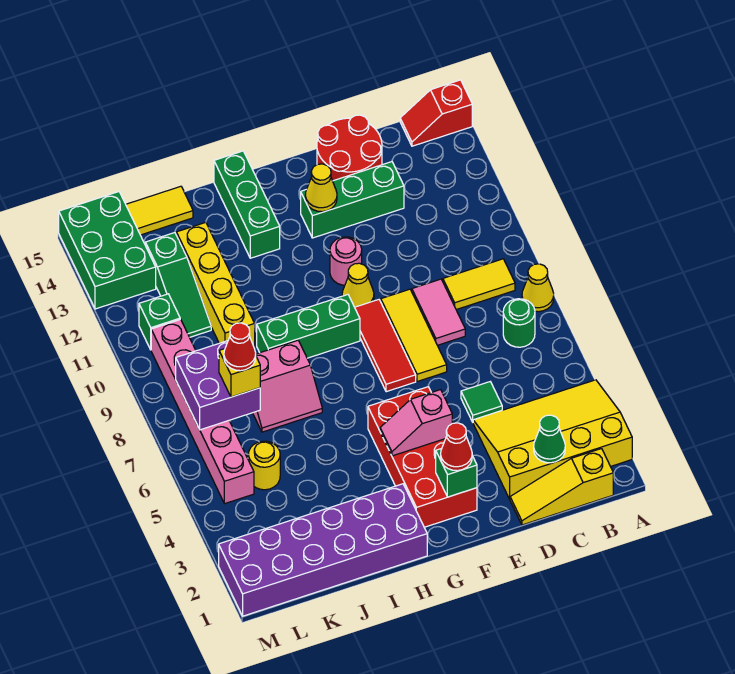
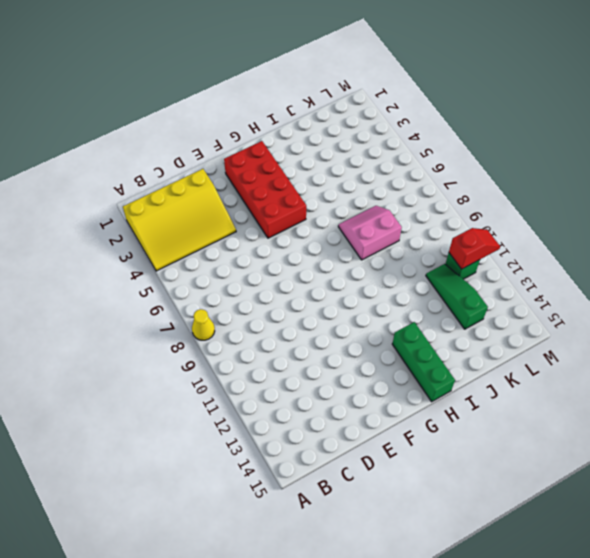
red slope L11:M11 level 2 top L -> red slope A15:B15 level 1 top A
none -> yellow slope B1:D1 level 1 top B
none -> green round brick B7 level 1
none -> yellow tile B9:C9 level 1
none -> green tile D5 level 1

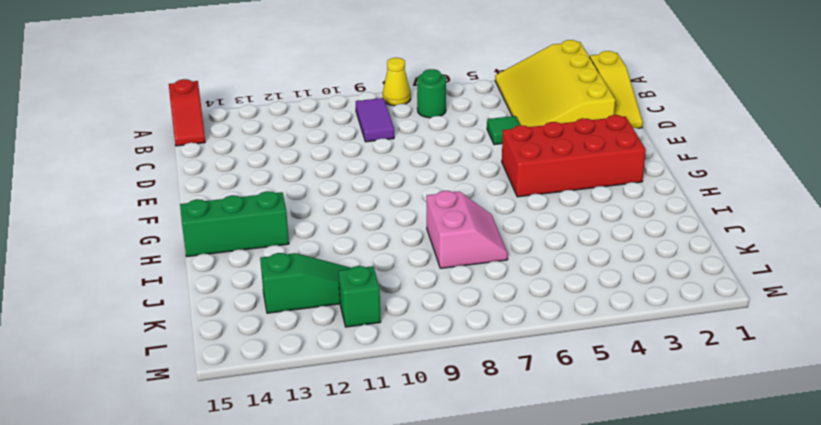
purple tile B9:C9 level 1 -> yellow tile B9:C9 level 1
none -> pink tile D8:D9 level 1
none -> green brick D13:F13 level 1
none -> red round brick D14:E15 level 1
none -> yellow tile E7:E9 level 1

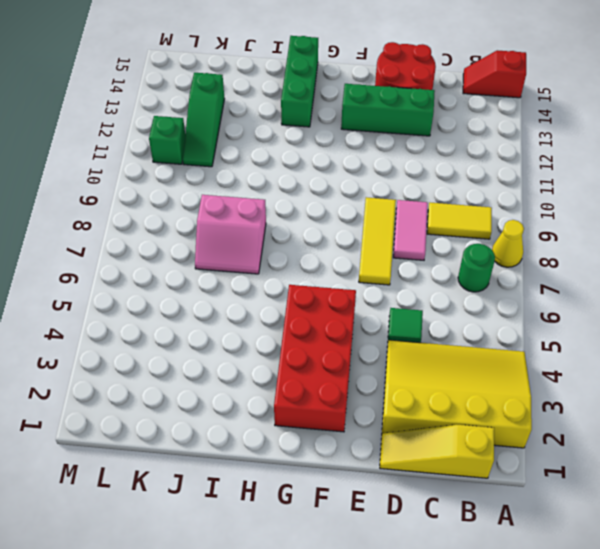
none -> red tile F7:F9 level 1
none -> yellow cone F10 level 1
none -> pink round brick F11 level 1
none -> green brick G9:I9 level 1

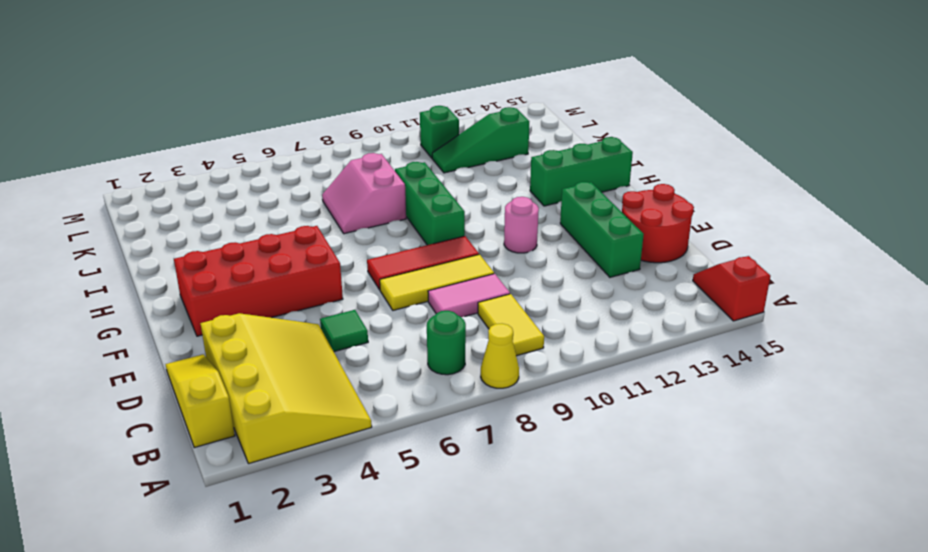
none -> yellow cone F10 level 1
none -> purple brick H1:M2 level 1
none -> yellow brick J10:J13 level 1
none -> yellow tile J15:K15 level 1

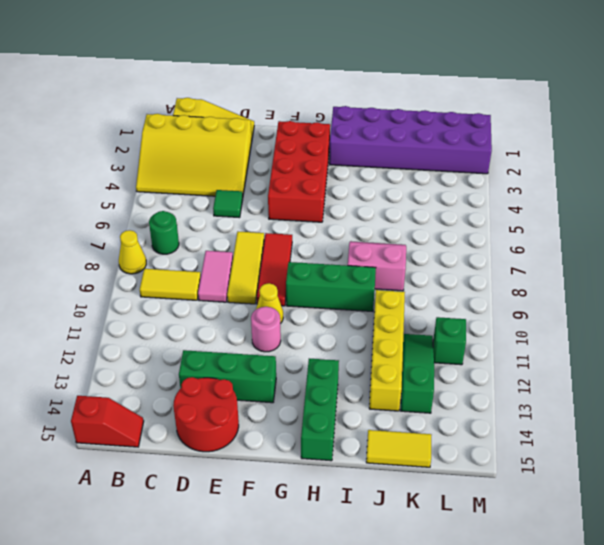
none -> yellow round brick K5 level 1
none -> pink brick L5:L10 level 1
none -> green brick L13:M15 level 1
none -> green cone C2 level 2

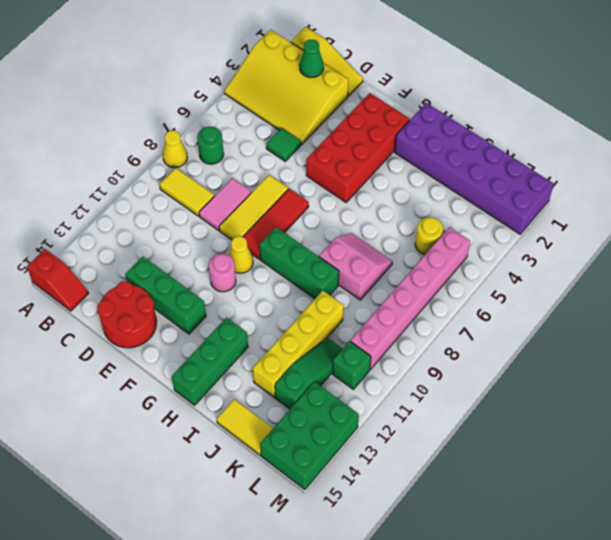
none -> green brick F2 level 2
none -> pink slope F4:G4 level 2 top F
none -> yellow cone F13 level 2
none -> purple brick K7:L8 level 2

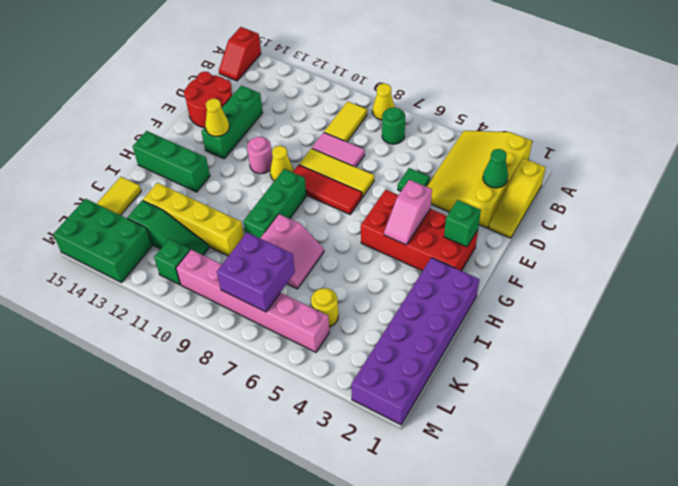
none -> red cone F2 level 3
none -> yellow brick K7 level 3
none -> red cone K7 level 4

